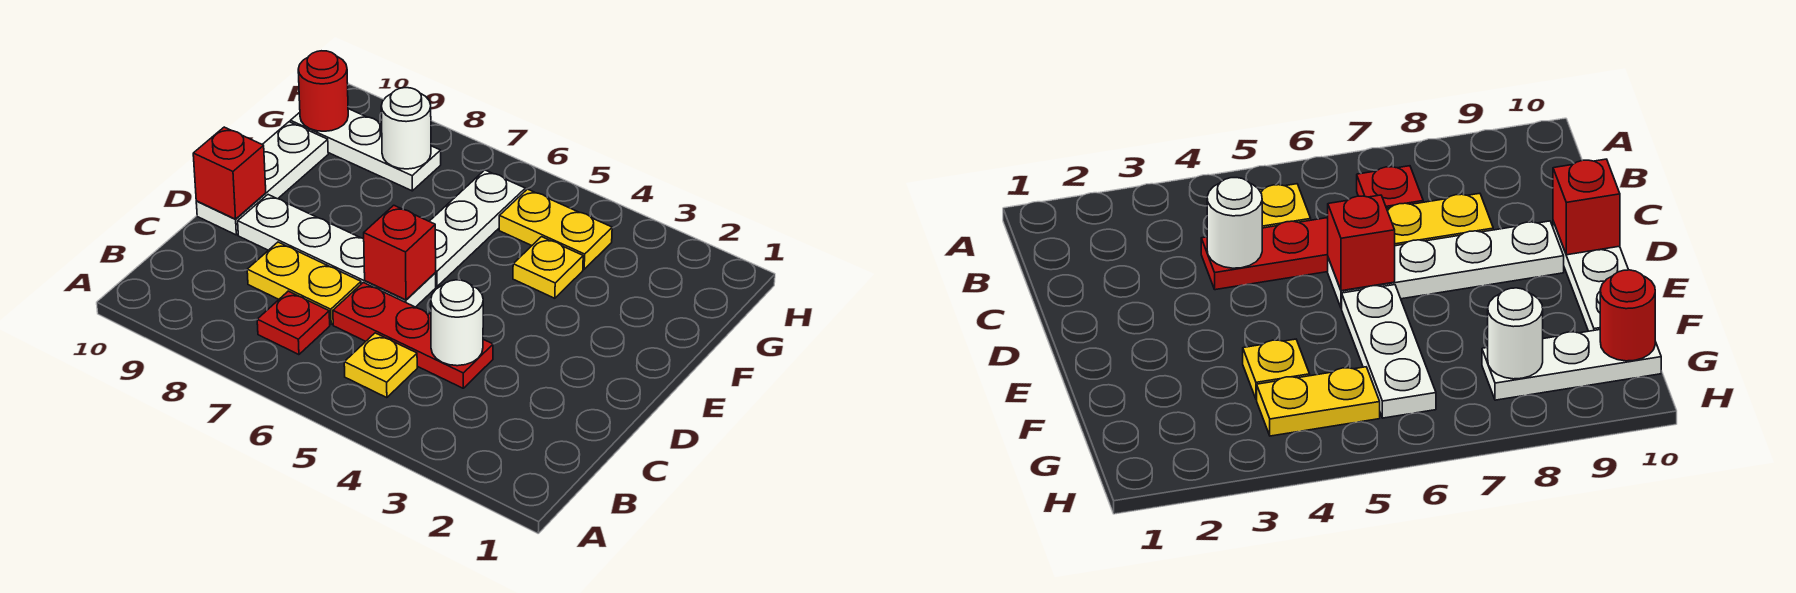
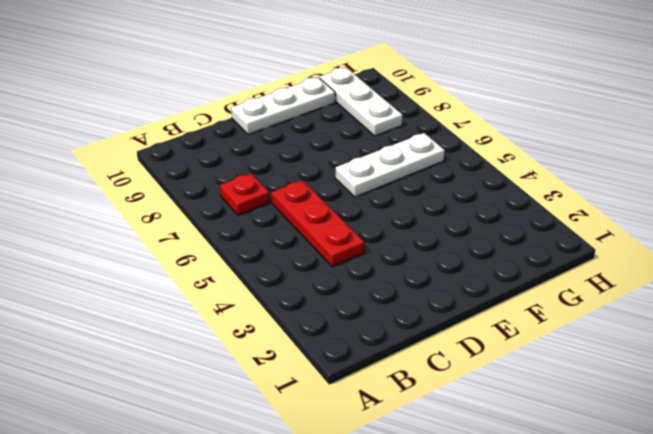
none -> yellow plate B5 level 1
none -> yellow plate C7:C8 level 1
none -> white plate D6:D9 level 1

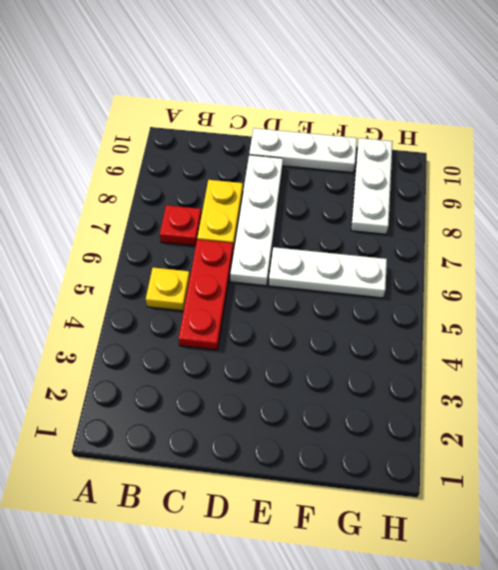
none -> yellow plate F4 level 1
none -> yellow plate G4:G5 level 1
none -> white round brick C4 level 2

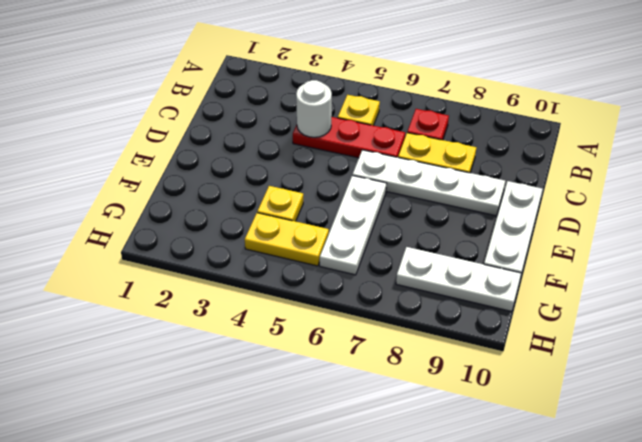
none -> red brick D6 level 2
none -> red brick D10 level 2
none -> white round brick G8 level 2

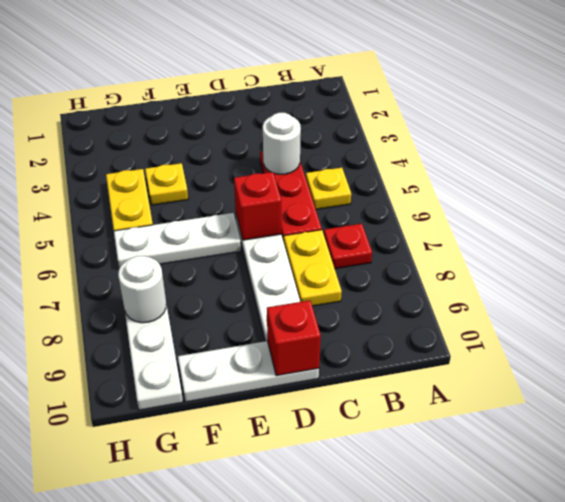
none -> red round brick G10 level 2

